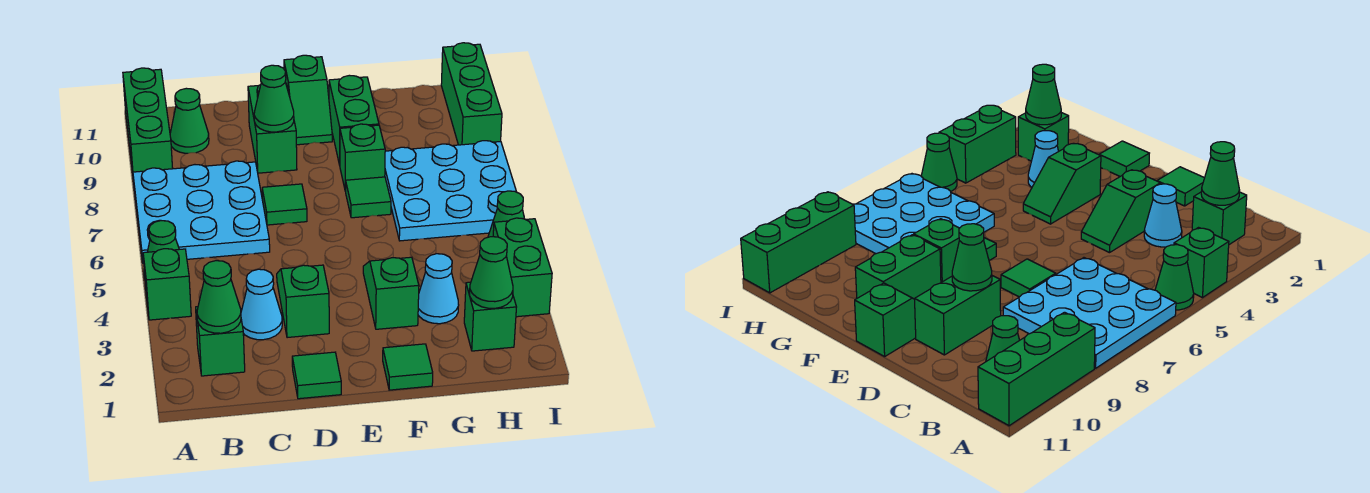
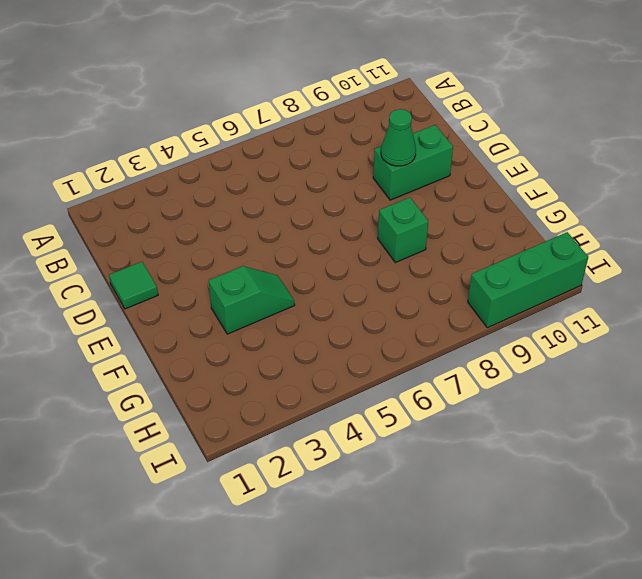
none -> green brick A4 level 1
none -> green cone A5 level 1
none -> cyan plate A6:C8 level 1

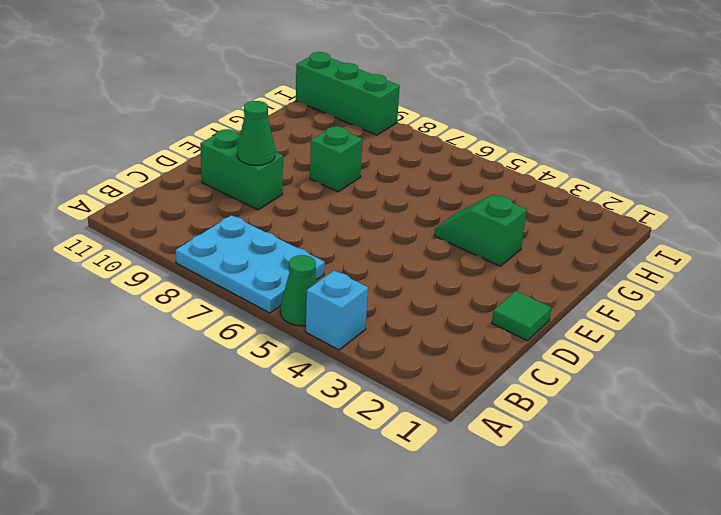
cyan brick A4 level 1 -> green brick A4 level 1
cyan plate A6:B8 level 1 -> cyan plate A6:C8 level 1
none -> green brick A9:A11 level 1
none -> green brick B2 level 1
none -> green cone B10 level 1

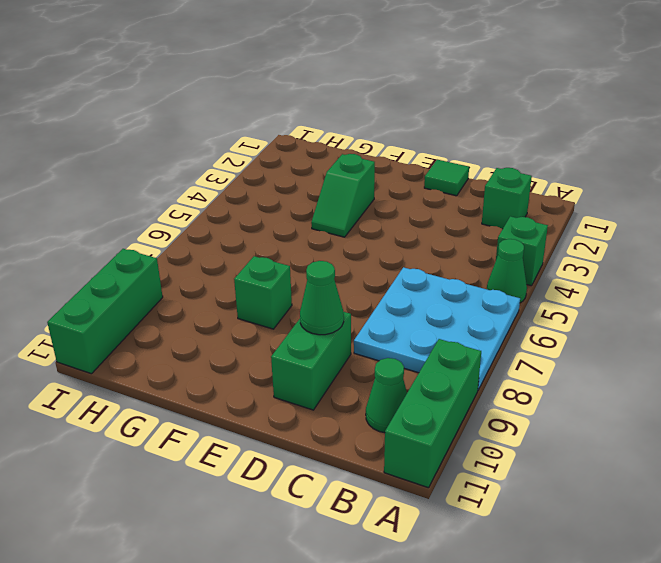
none -> cyan cone C3 level 1
none -> green slope D3:D4 level 1 top 3
none -> green tile D7 level 1

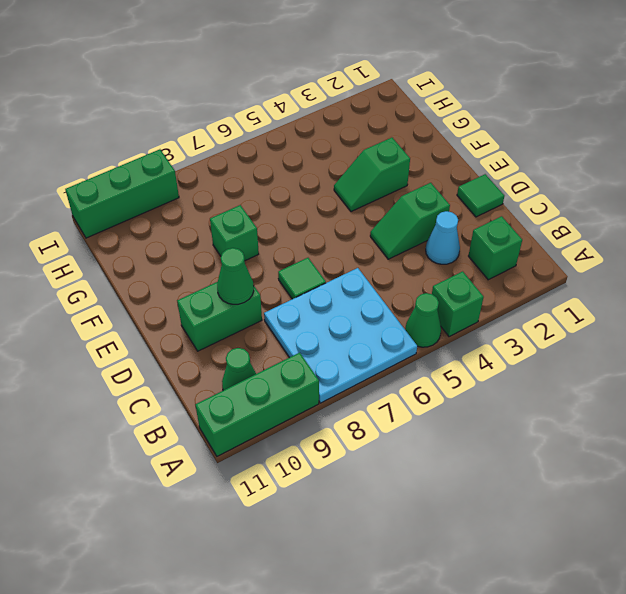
none -> green slope E10:E11 level 1 top 11
none -> green tile F1 level 1
none -> green tile F7 level 1

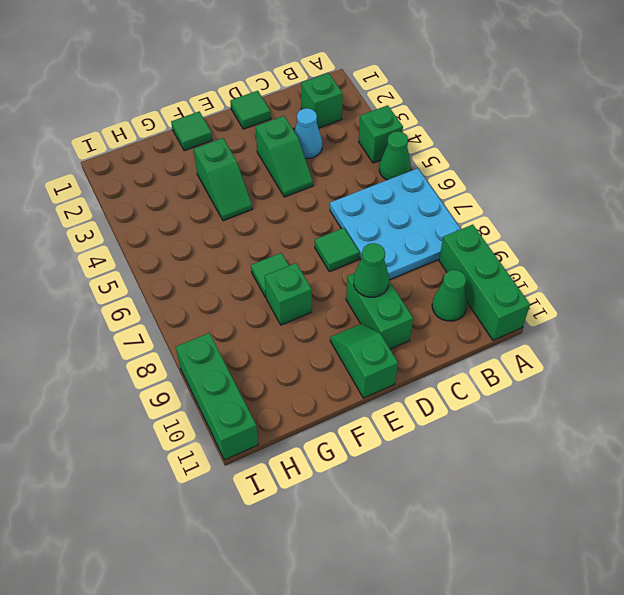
none -> green brick F9:F10 level 1
none -> cyan cone G3 level 1
none -> cyan plate G6:I8 level 1

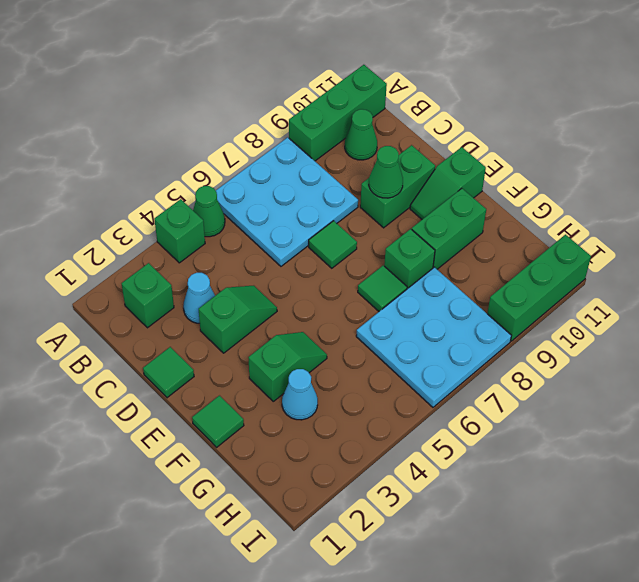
none -> green brick H2 level 1
none -> green brick I3:I4 level 1
none -> green cone I5 level 1

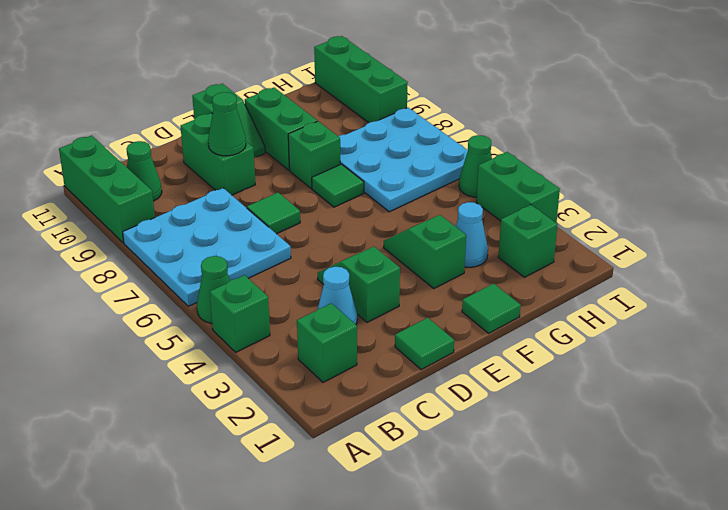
none -> green cone B2 level 2
none -> green cone H2 level 2

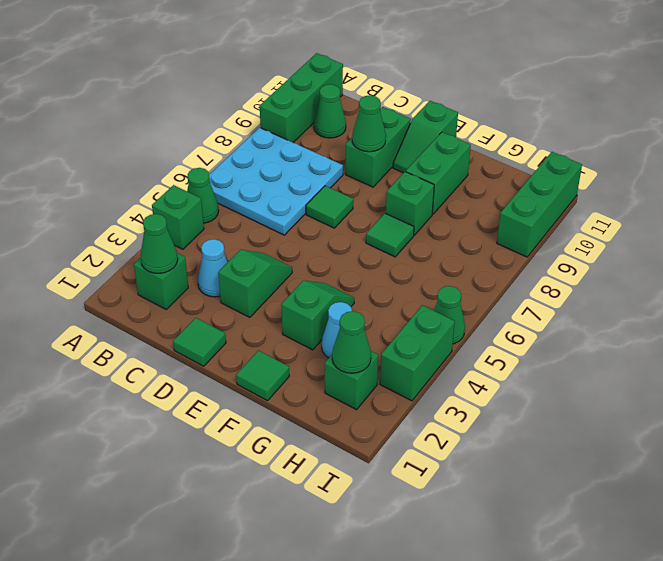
none -> cyan plate G6:I8 level 1

